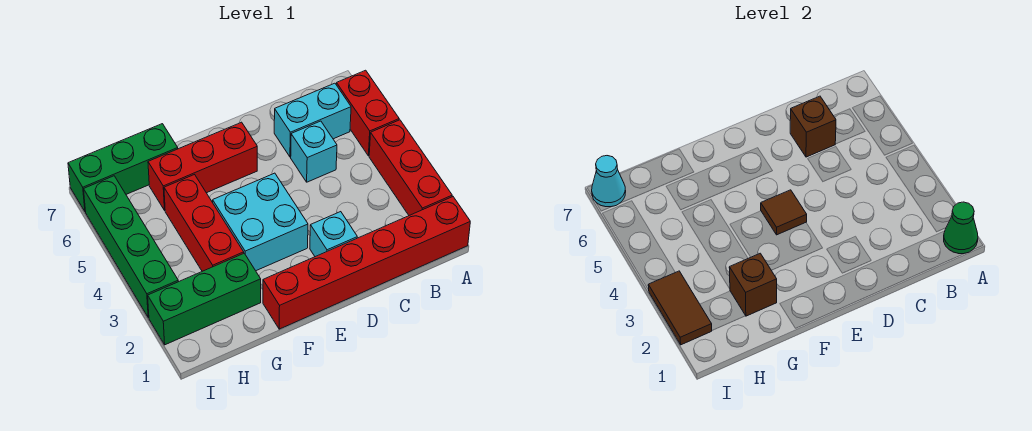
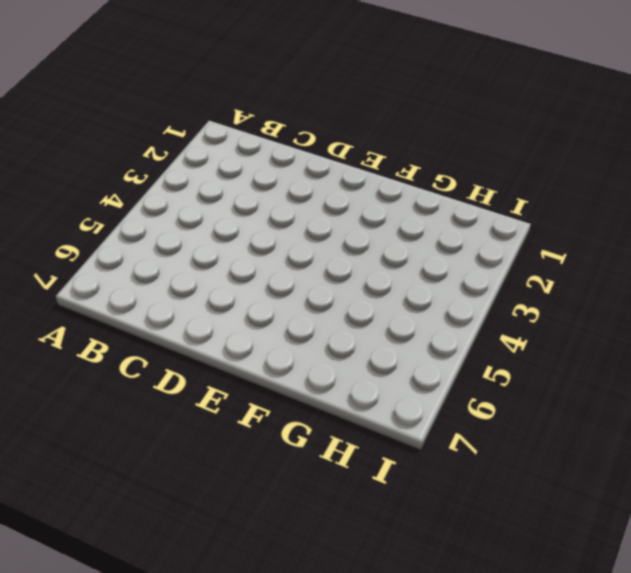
none -> red brick A1:F1 level 1
none -> red brick A2:A4 level 1
none -> red brick A5:A6 level 1

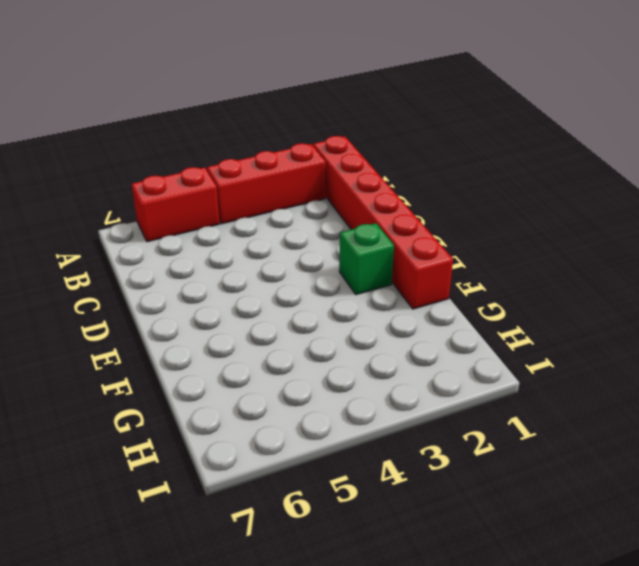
green brick E2 level 1 -> none
none -> cyan brick B6:C6 level 1
none -> cyan brick C5 level 1
none -> cyan brick D2 level 1

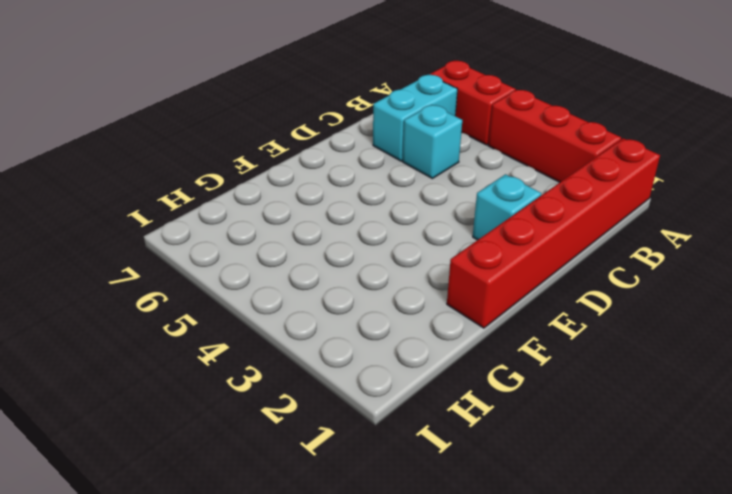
none -> cyan brick E3:F4 level 1
none -> red brick E6:G6 level 1
none -> green brick G2:I2 level 1

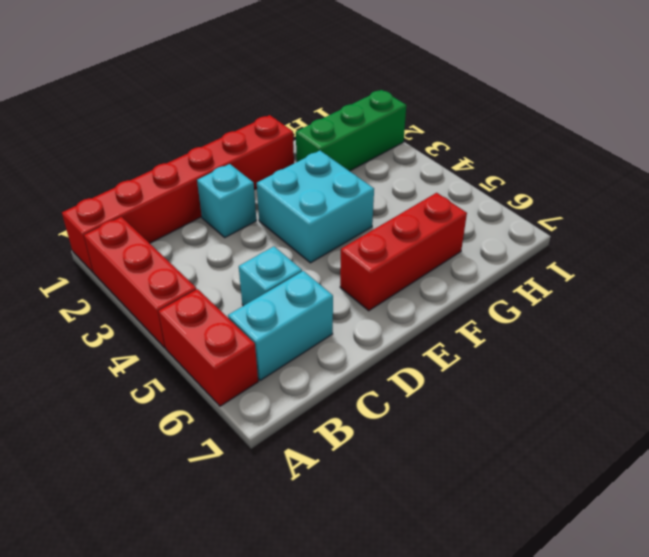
none -> red brick G3:G5 level 1
none -> green brick G7:I7 level 1
none -> green brick I3:I6 level 1

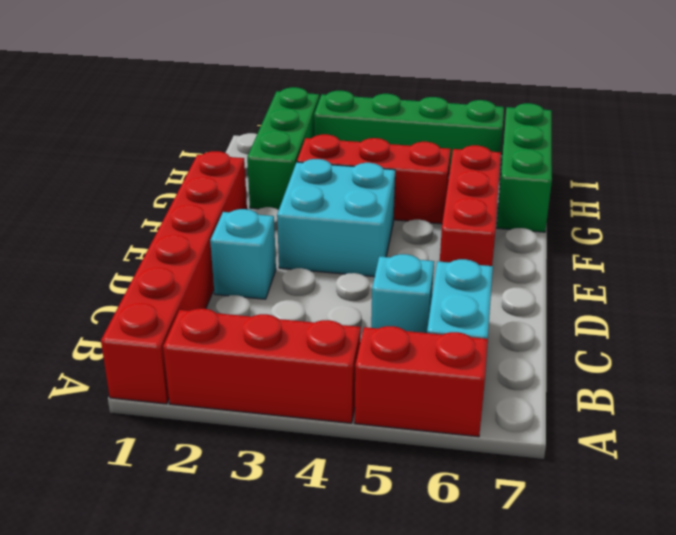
none -> green cone A1 level 2
none -> brown brick C6 level 2
none -> brown tile E4 level 2

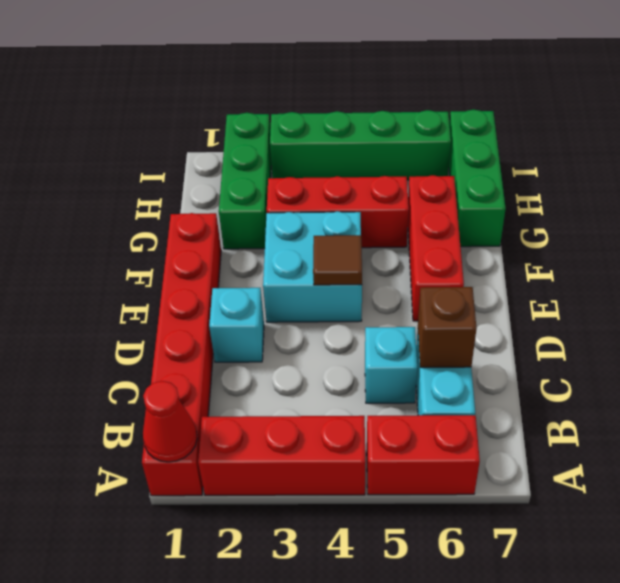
red cone A1 level 2 -> green cone A1 level 2
none -> brown brick G2 level 2
none -> brown tile I2:I3 level 2
none -> cyan cone I7 level 2

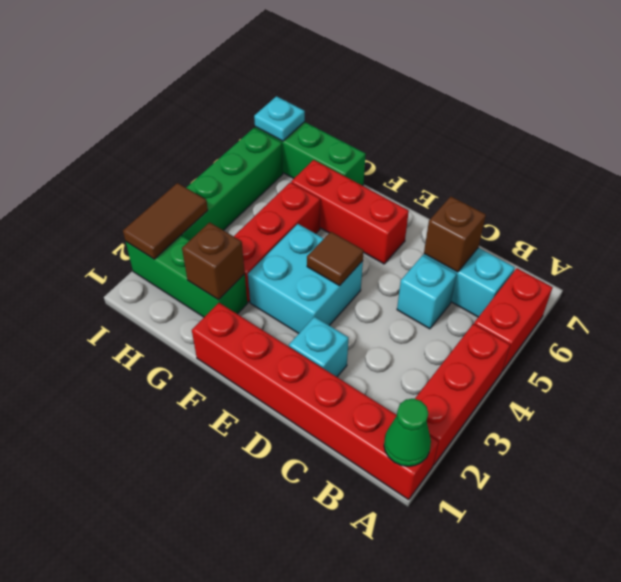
cyan plate I7 level 2 -> cyan cone I7 level 2

